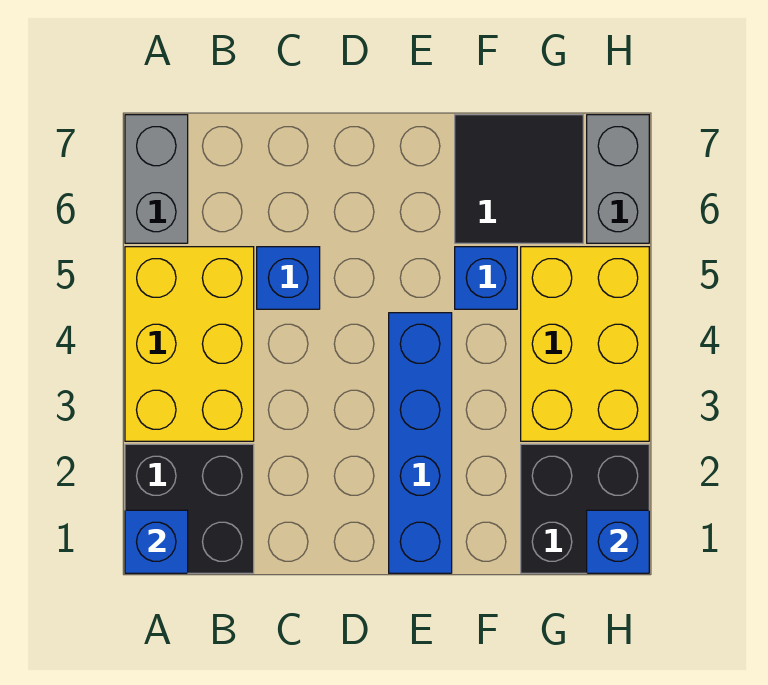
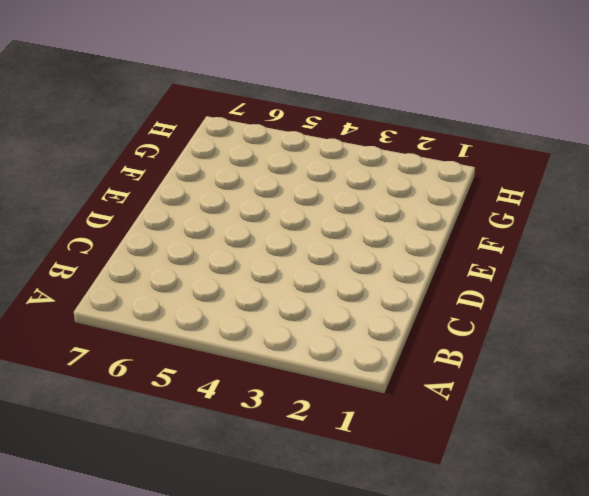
none -> black brick A1:B2 level 1
none -> yellow brick A3:B5 level 1
none -> grey brick A6:A7 level 1

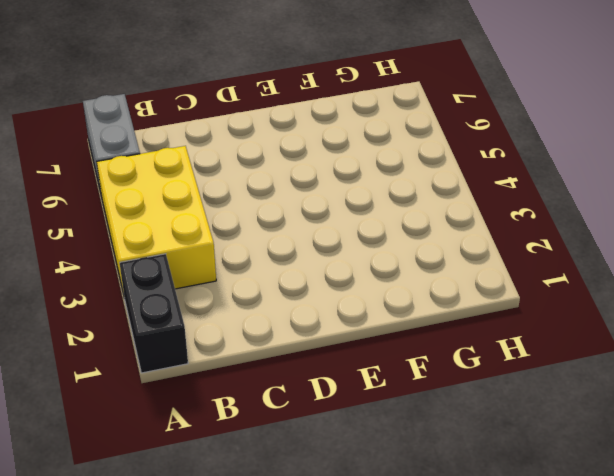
black brick A1:A2 level 1 -> black brick A1:B2 level 1
none -> blue brick C5 level 1
none -> blue brick E1:E4 level 1
none -> blue brick F5 level 1

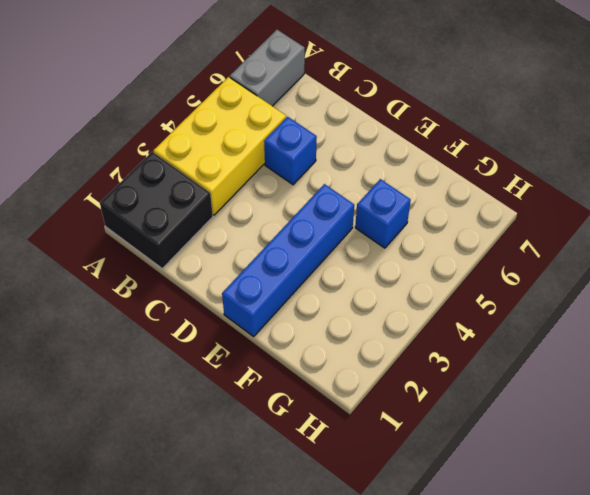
none -> black tile F6:G7 level 1
none -> black brick G1:H2 level 1
none -> yellow brick G3:H5 level 1

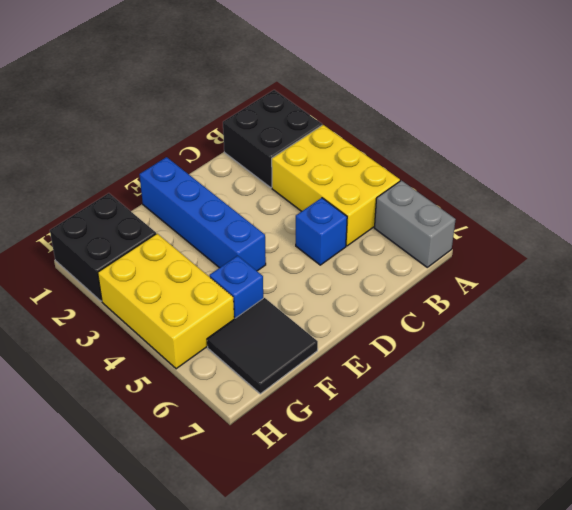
none -> grey brick H6:H7 level 1
none -> blue brick A1 level 2
none -> blue brick H1 level 2

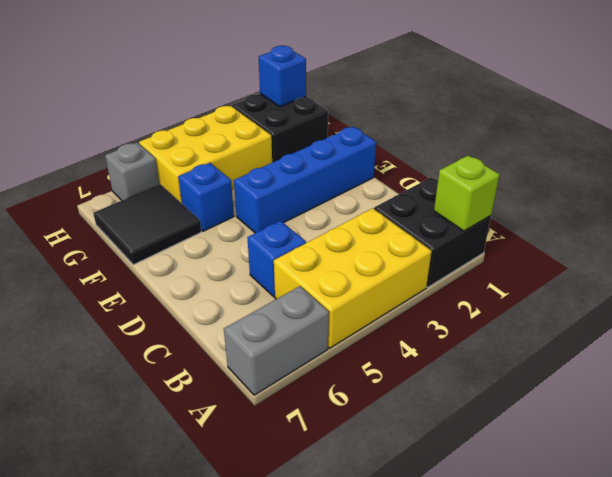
lime brick A1 level 2 -> blue brick A1 level 2
grey brick H6 level 1 -> grey brick H6:H7 level 1

